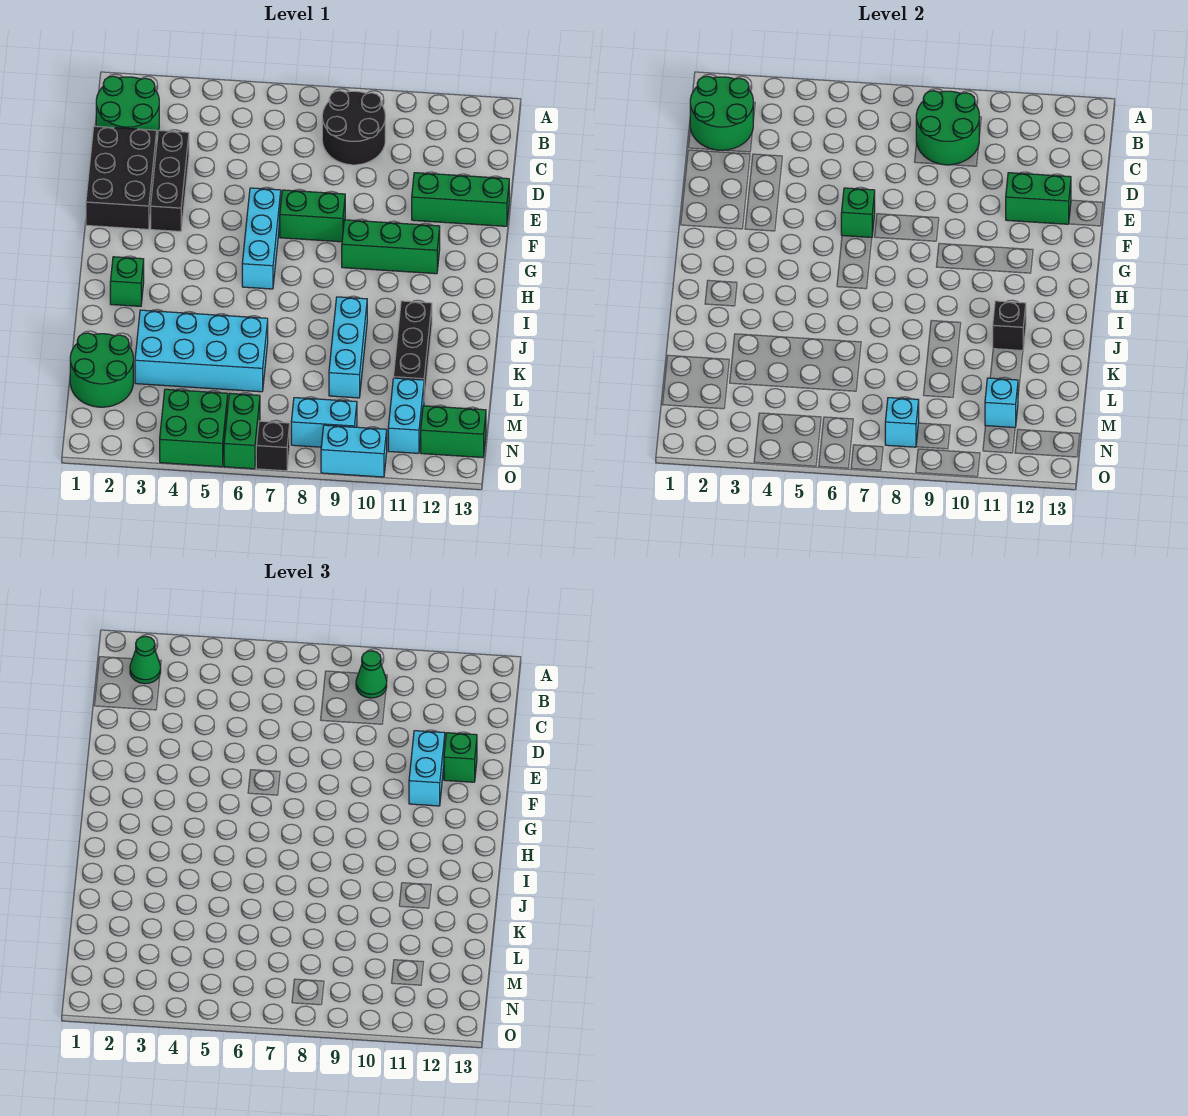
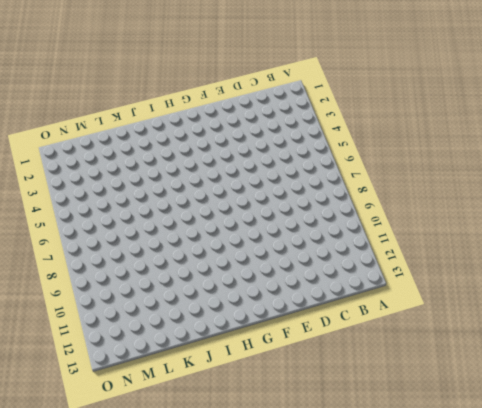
none -> green round brick B1:C2 level 1
none -> black round brick B8:C9 level 1
none -> black brick D1:F2 level 1
none -> black brick D3:F3 level 1

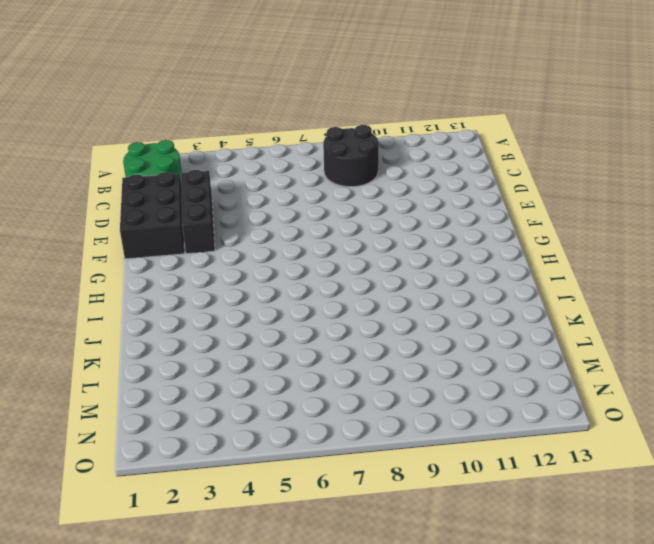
none -> green brick E11:E13 level 1
none -> cyan brick F6:H6 level 1
none -> green brick F7:F8 level 1
none -> green brick G9:G11 level 1

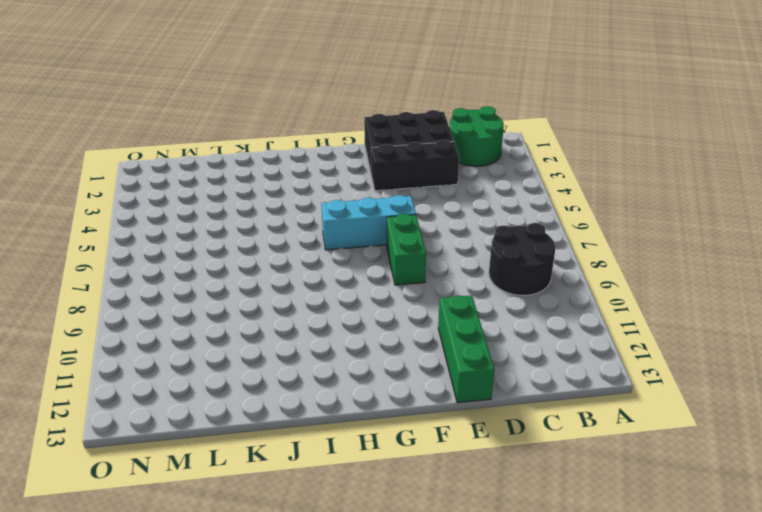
none -> green brick G9:G11 level 1
none -> green brick I2 level 1
none -> cyan brick J9:L9 level 1
none -> black brick J11:L11 level 1

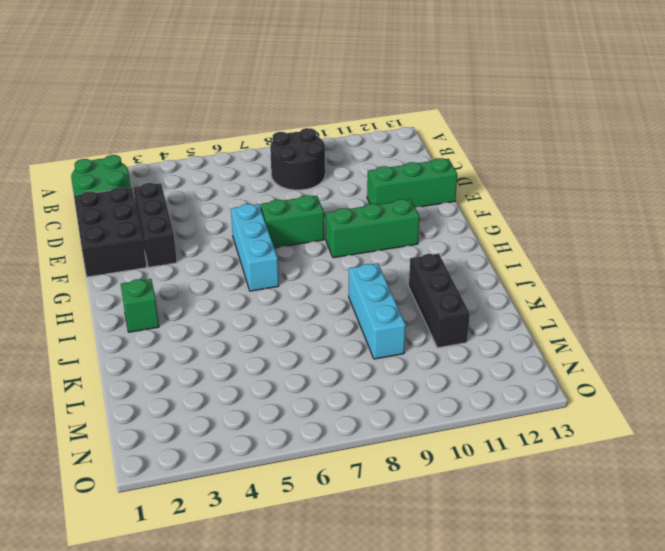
none -> cyan brick K3:L6 level 1
none -> green round brick L1:M2 level 1
none -> cyan brick M11:N11 level 1
none -> green brick N4:O5 level 1

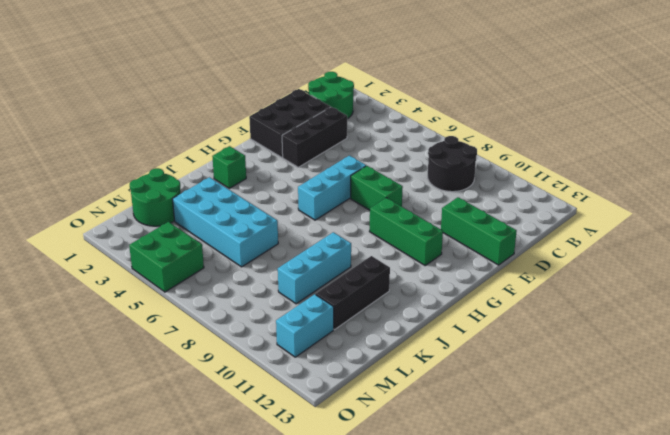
none -> green brick N6:O6 level 1
none -> cyan brick N8:N9 level 1
none -> green brick N12:N13 level 1
none -> black brick O7 level 1

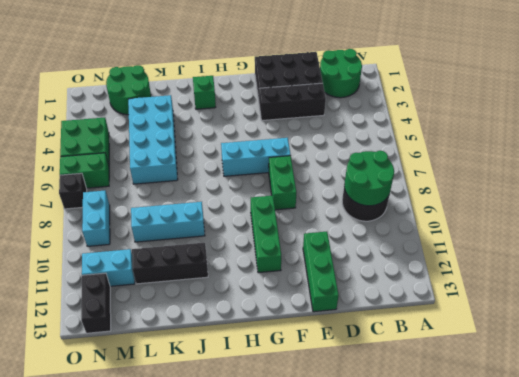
black brick N12:N13 level 1 -> green brick N12:N13 level 1
none -> cyan brick O9:O10 level 1
none -> green round brick B1:C2 level 2
none -> green brick E11:E12 level 2
none -> green brick F6 level 2

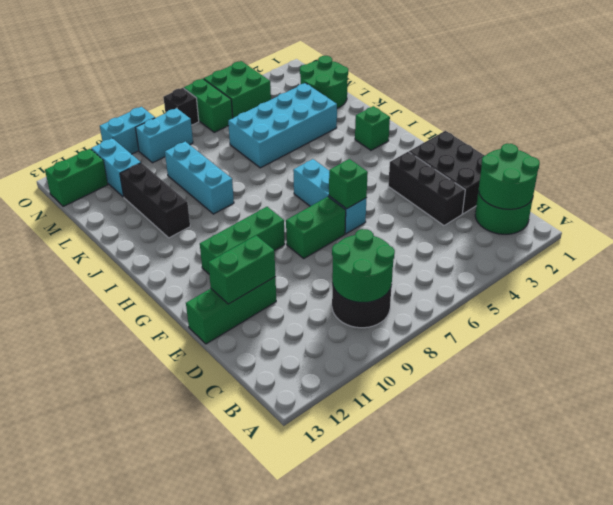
none -> black brick J11 level 2
none -> cyan brick M11 level 2
none -> cyan brick N8 level 2
none -> green cone B2 level 3

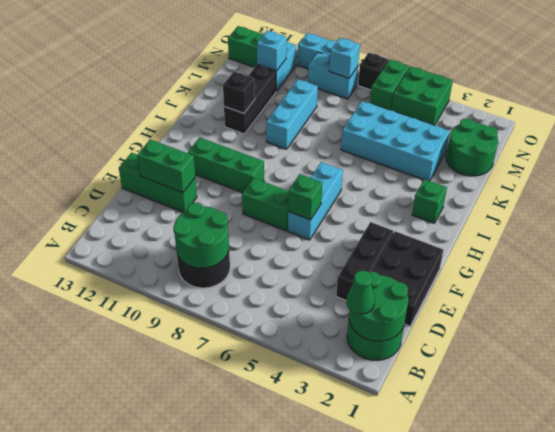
none -> green cone B9 level 3
none -> cyan brick E11:F11 level 3
none -> green brick E12 level 3

